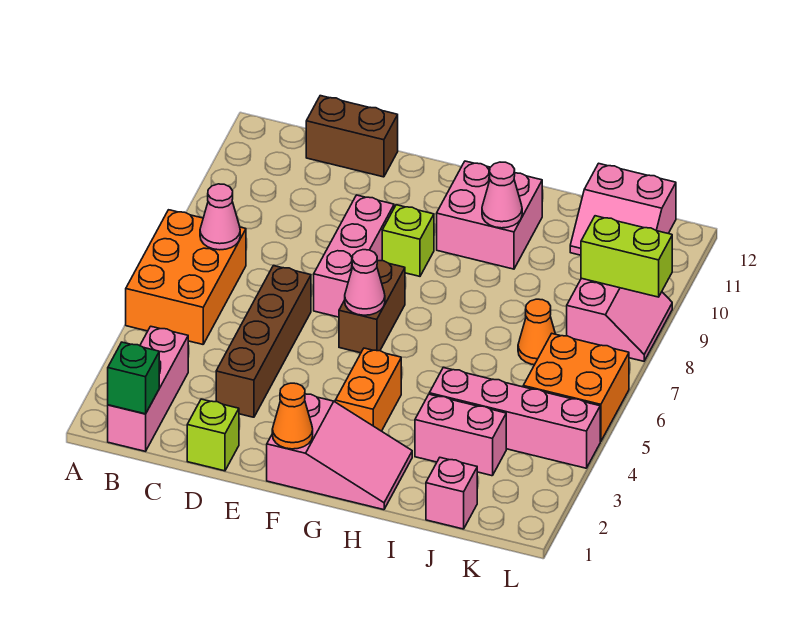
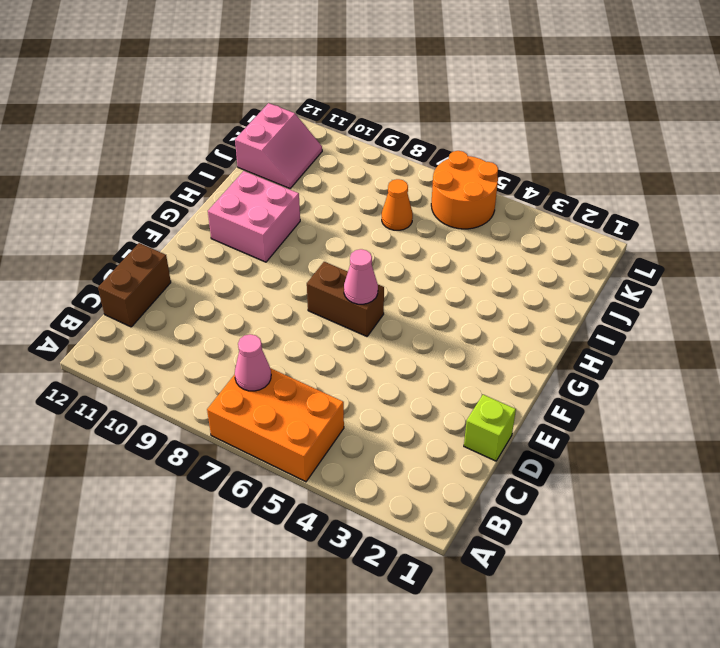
orange round brick K5:L6 level 1 -> orange brick K5:L6 level 1
none -> pink brick B1:B3 level 1
none -> brown brick D3:D6 level 1
none -> pink brick E7:E9 level 1

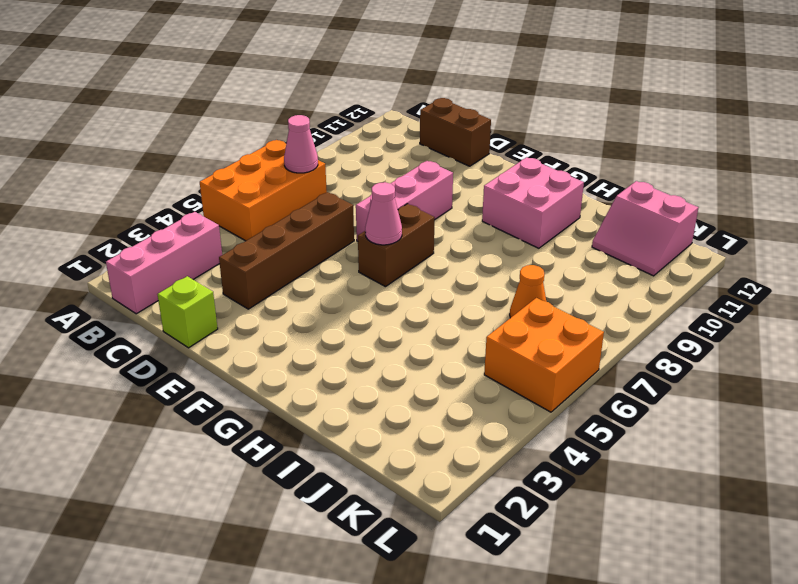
none -> pink slope F1:H2 level 1 top F
none -> lime brick F9 level 1
none -> orange brick G3:G4 level 1

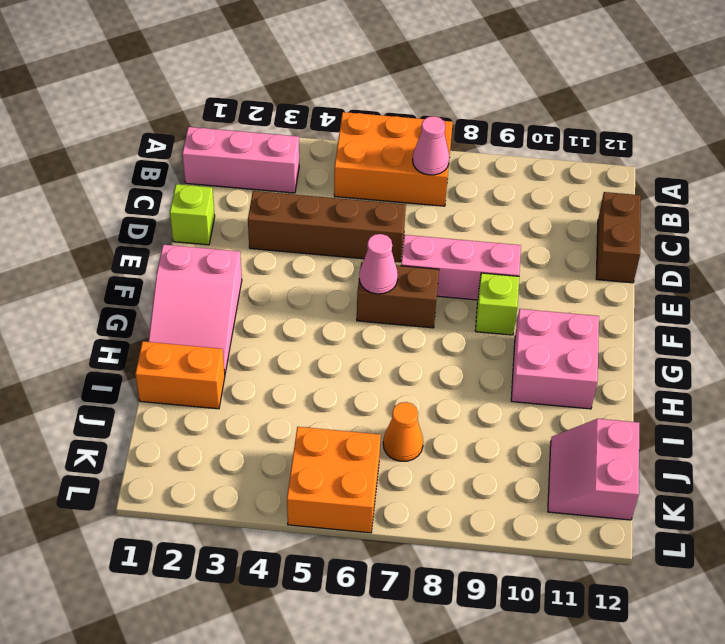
orange brick I1:I2 level 1 -> orange brick G3:G4 level 1
none -> pink brick I3:J3 level 1
none -> pink brick I4:L4 level 1
none -> pink brick J1 level 1

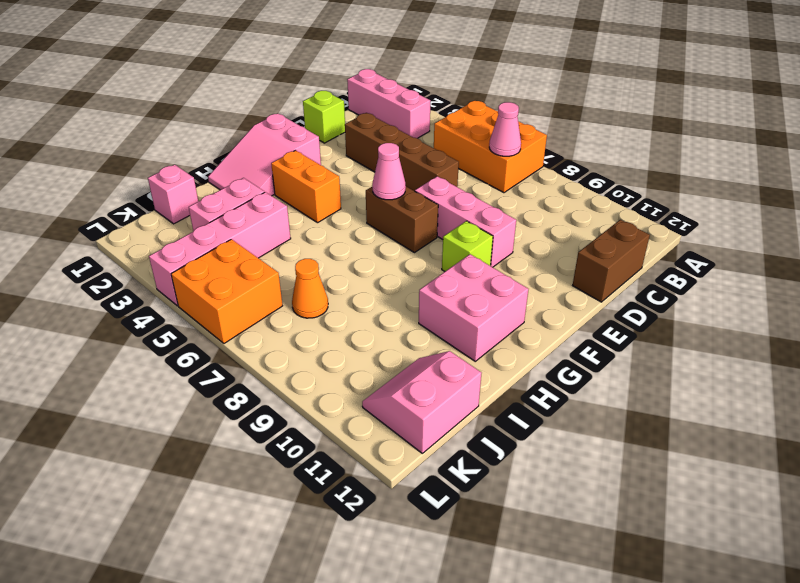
none -> pink slope K8:L9 level 1 top K
none -> green brick B1 level 2
none -> orange cone F1 level 2

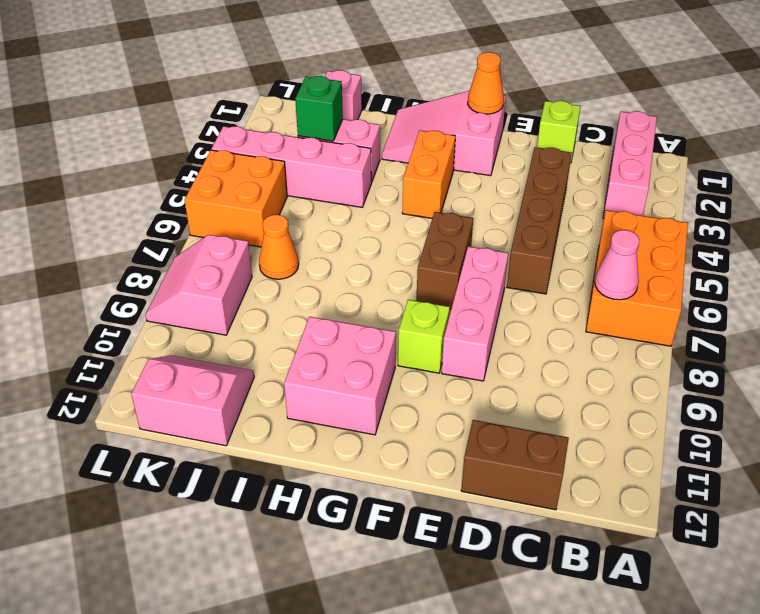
green brick J3 level 2 -> green brick B1 level 2
none -> pink cone F6 level 2
none -> pink cone H10 level 2
none -> lime brick K9:L9 level 2

